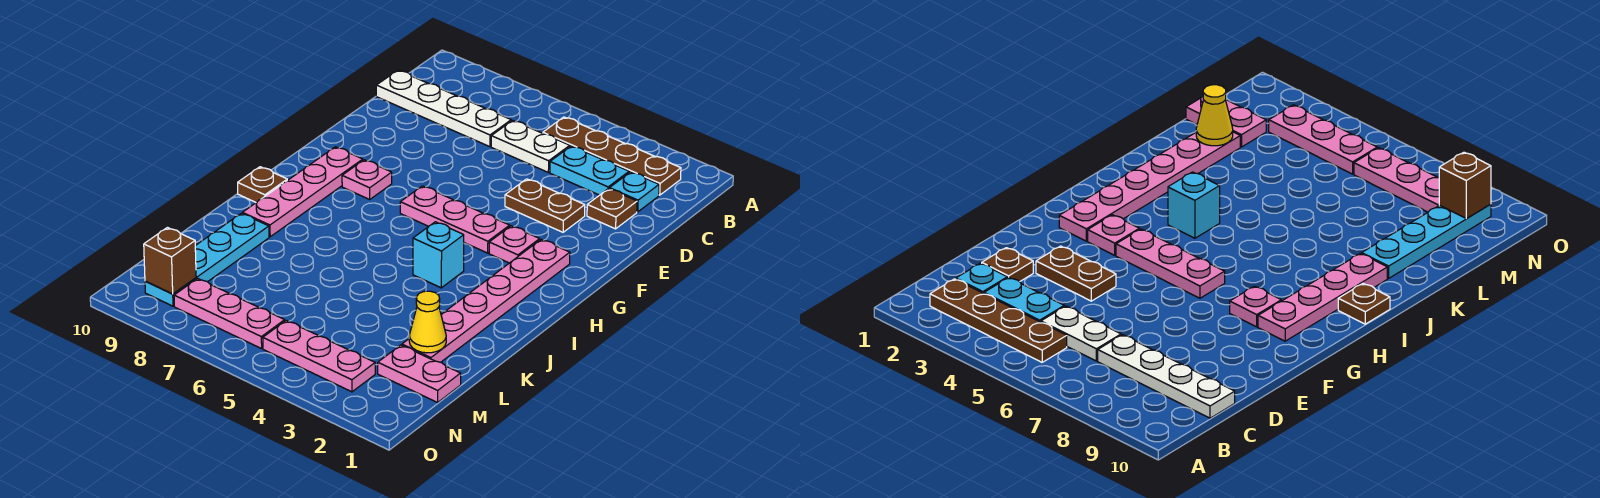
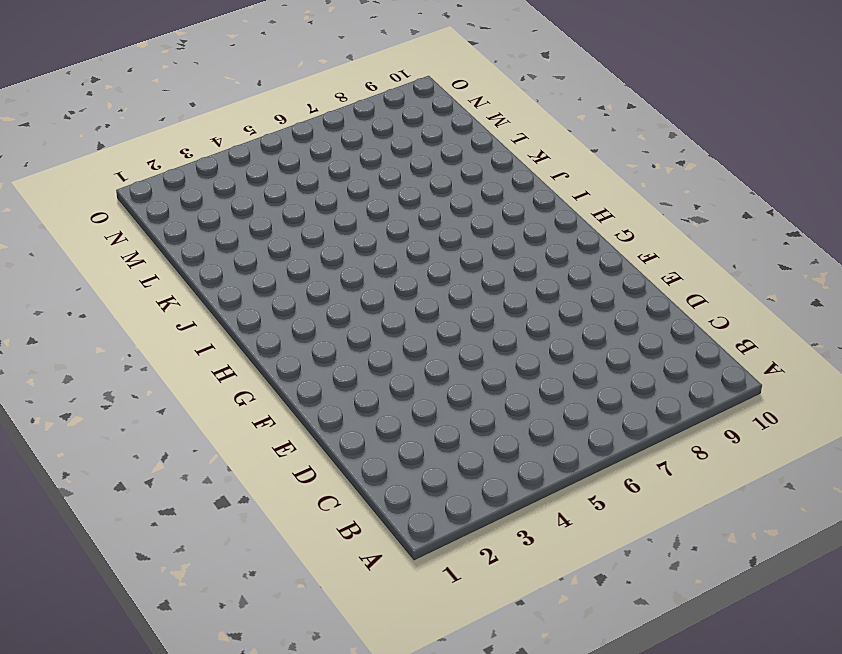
none -> brown plate B2:B5 level 1
none -> cyan plate C2 level 1
none -> cyan plate C3:C4 level 1

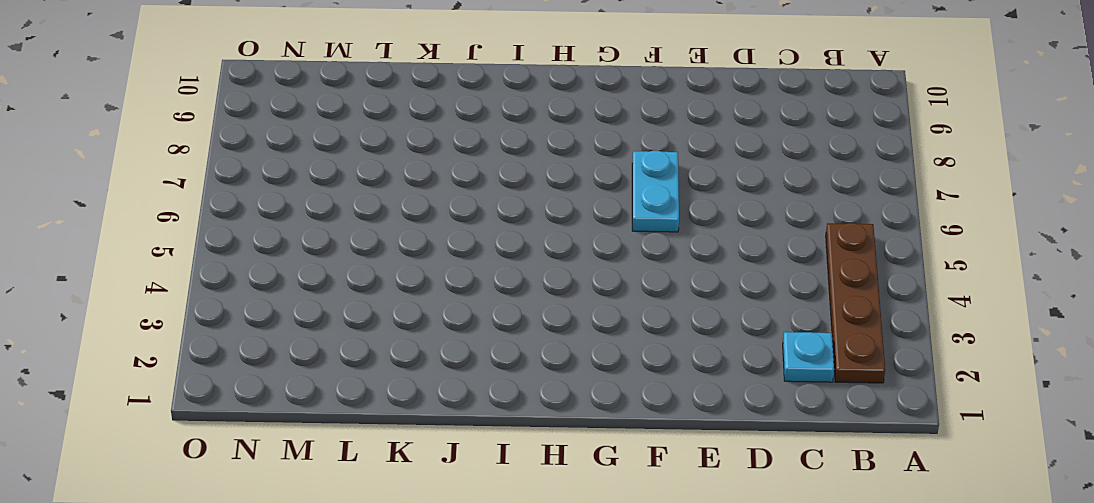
cyan plate F6:F7 level 1 -> cyan plate C3:C4 level 1
none -> white plate C5:C6 level 1
none -> white plate C7:C10 level 1
none -> brown plate D2 level 1

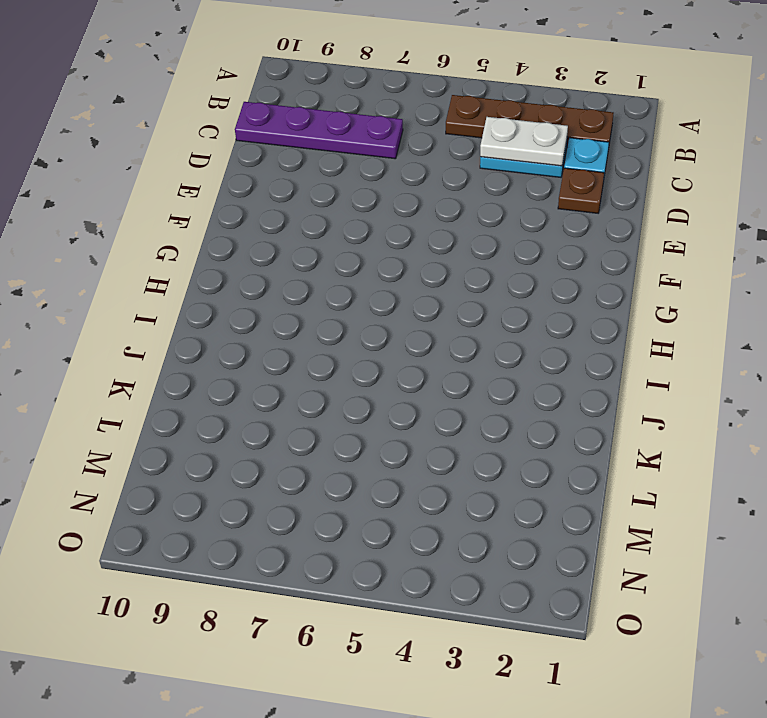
white plate C3:C4 level 2 -> white plate C5:C6 level 1
purple plate C7:C10 level 1 -> white plate C7:C10 level 1
none -> brown plate E3:E4 level 1
none -> pink plate G2:L2 level 1
none -> pink plate G3 level 1

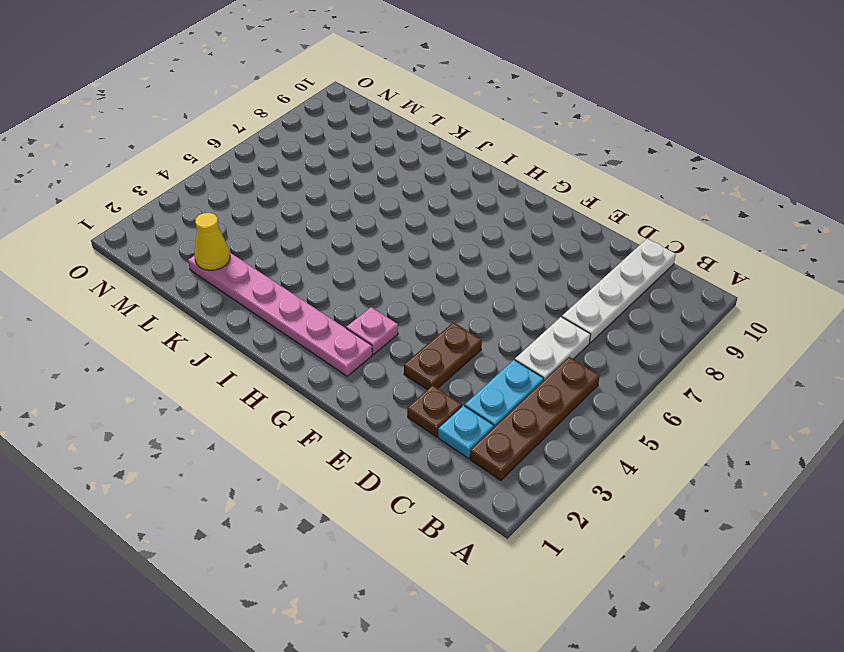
none -> pink plate G4:G6 level 1
none -> pink plate G8 level 1
none -> pink plate G9:J9 level 1

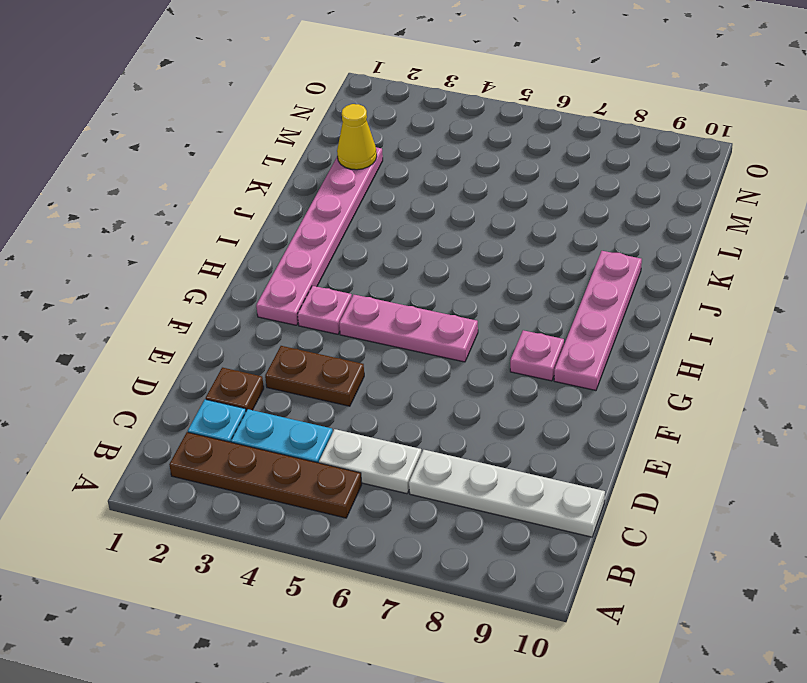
none -> cyan brick I4 level 1
none -> brown plate I10 level 1
none -> cyan plate K9:N9 level 1

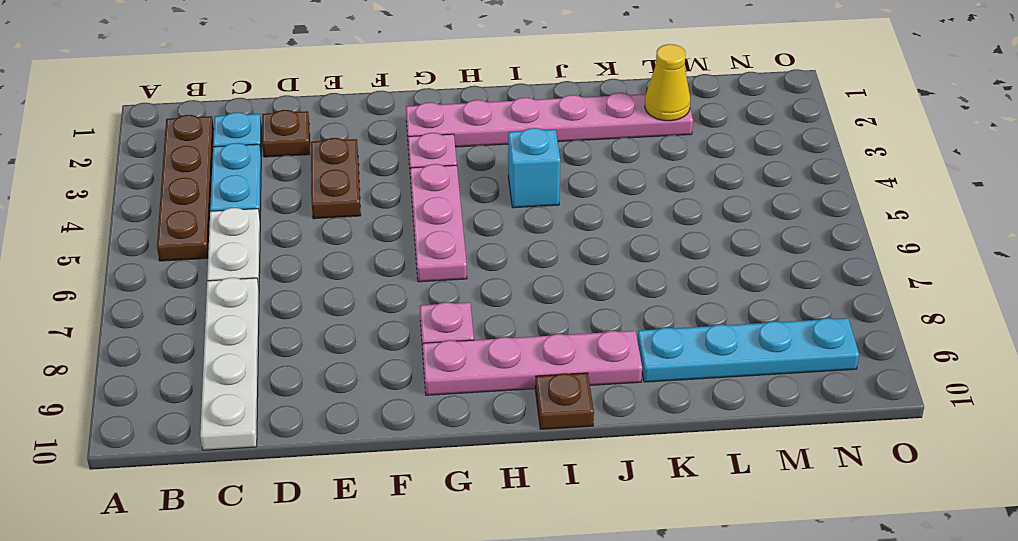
none -> pink plate M1:M2 level 1
none -> pink plate N3:N5 level 1
none -> pink plate N6:N8 level 1

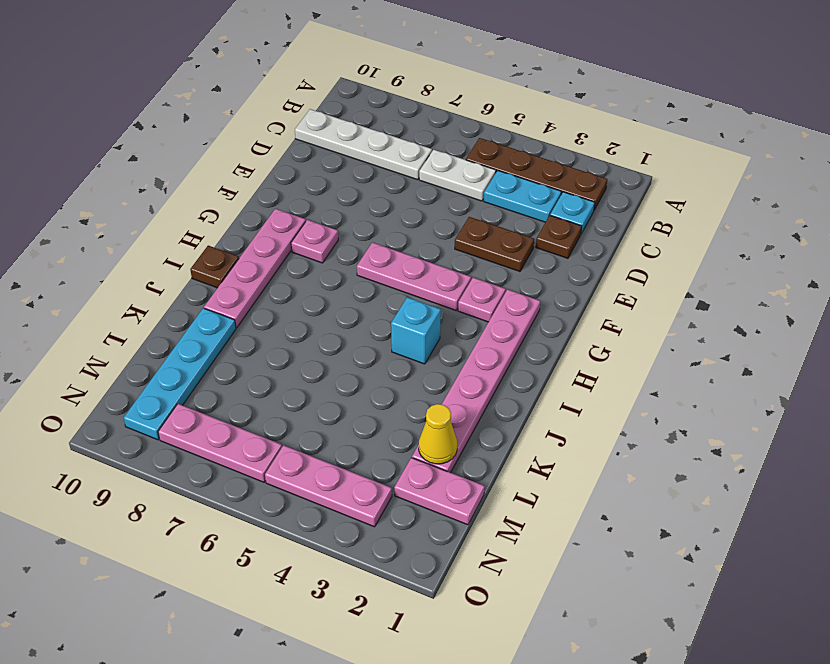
none -> brown brick N9 level 2

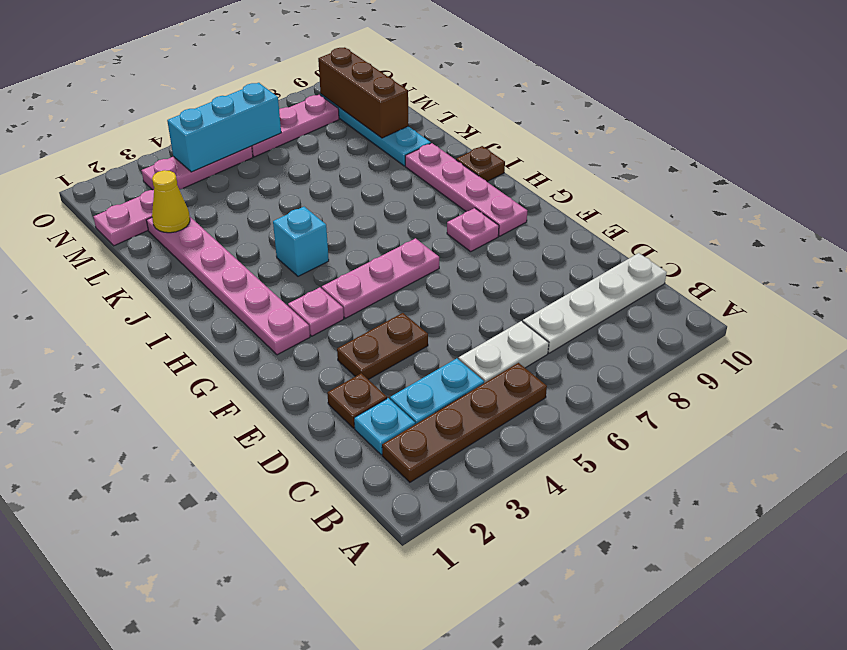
brown brick L9:N9 level 2 -> brown brick N9 level 2
cyan brick N4:N6 level 2 -> none

